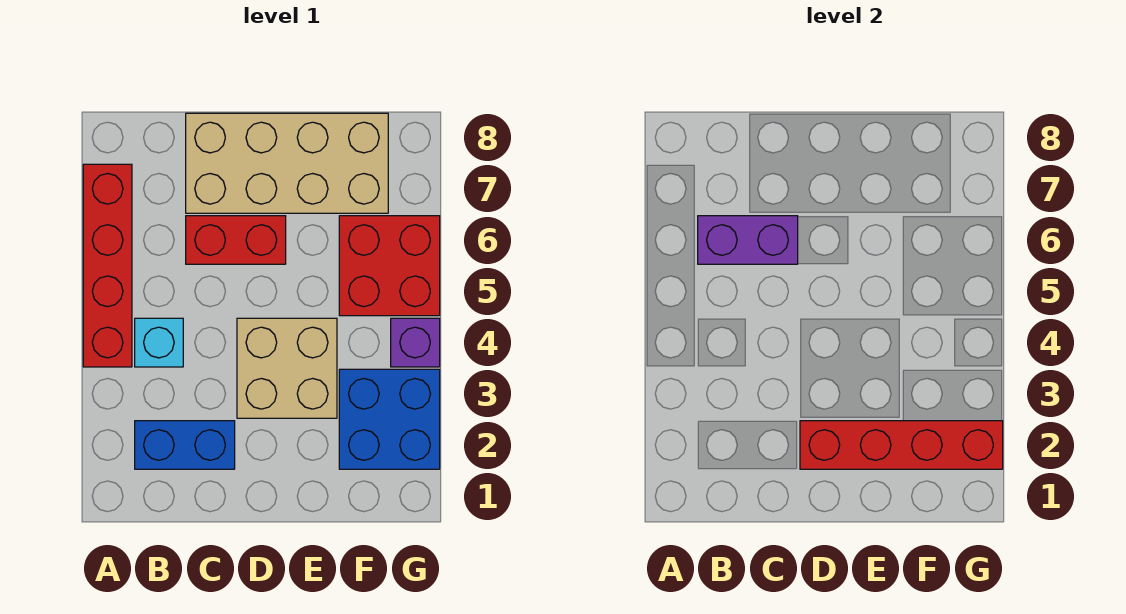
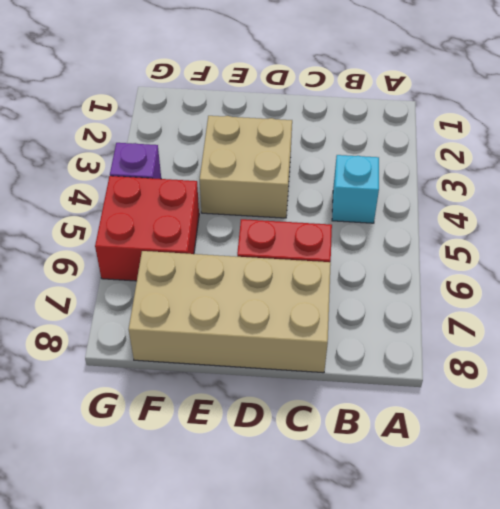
none -> red brick A4:A7 level 1
none -> blue brick B2:C2 level 1

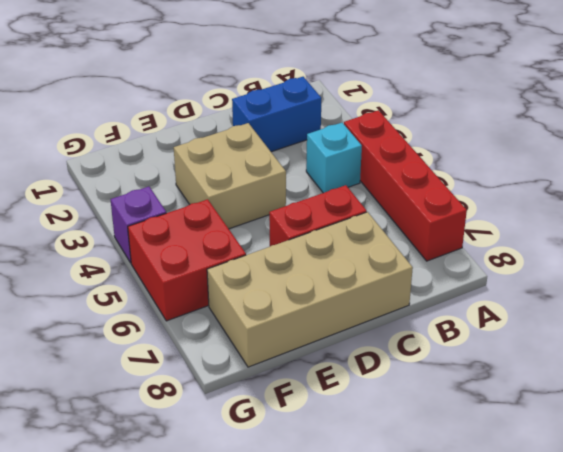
none -> blue brick F2:G3 level 1
none -> purple brick B6:C6 level 2

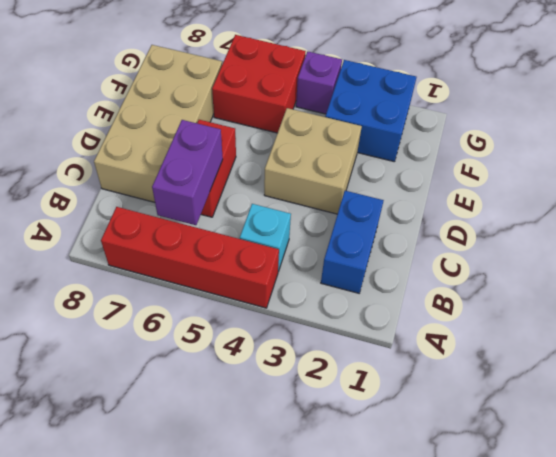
none -> red brick D2:G2 level 2

